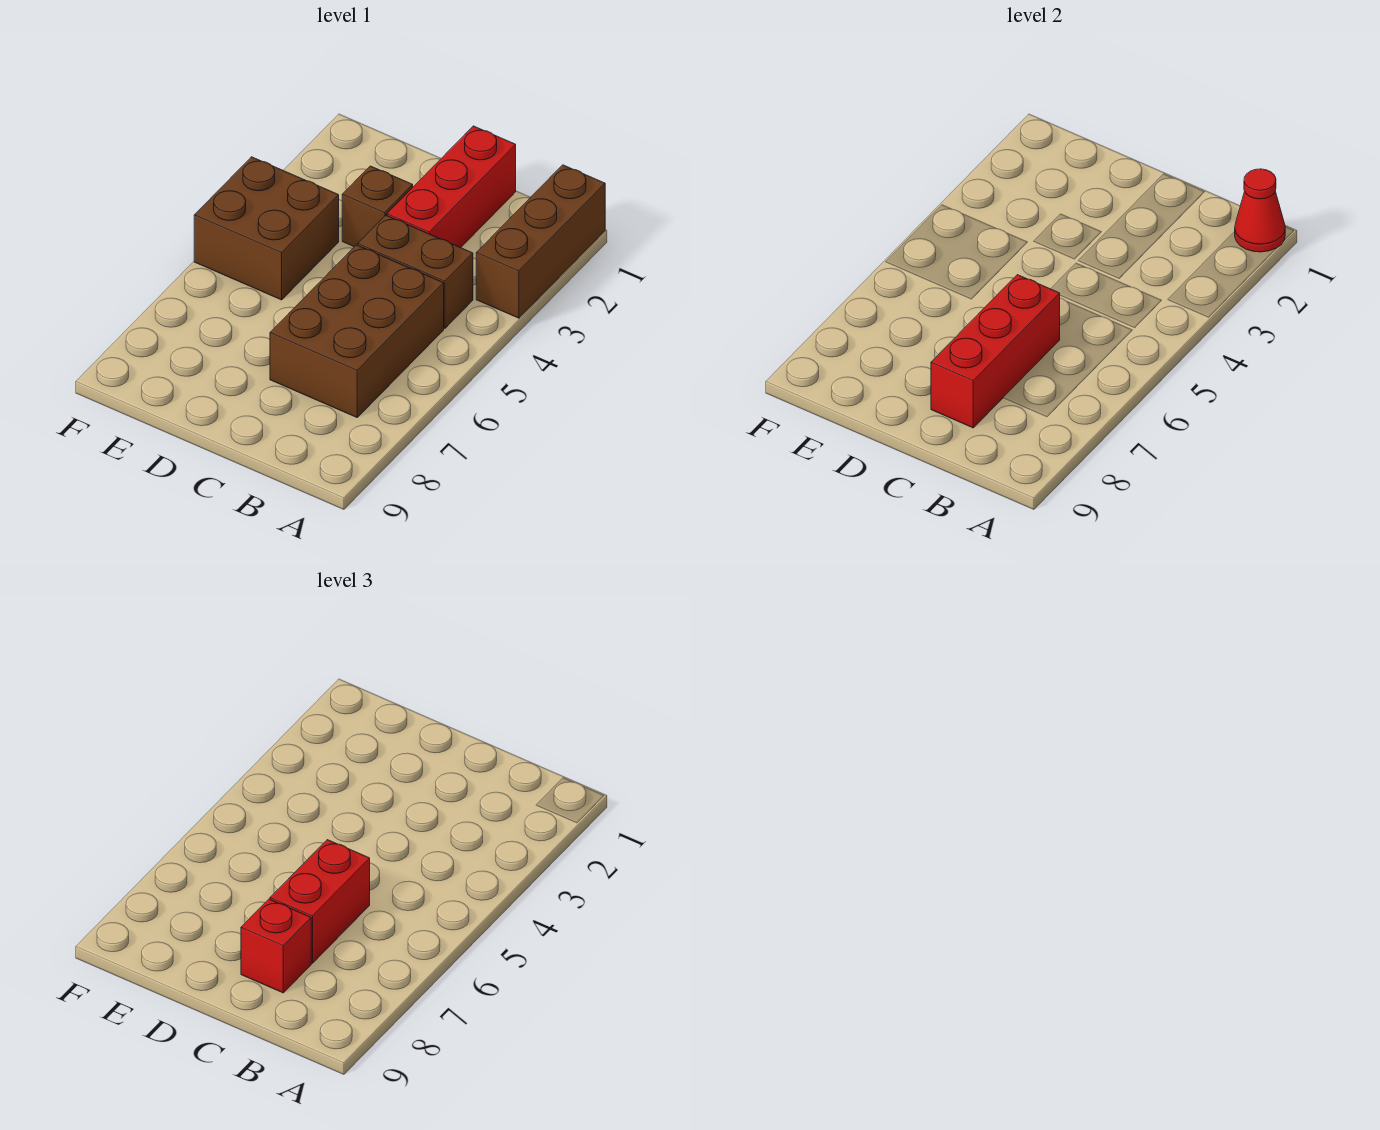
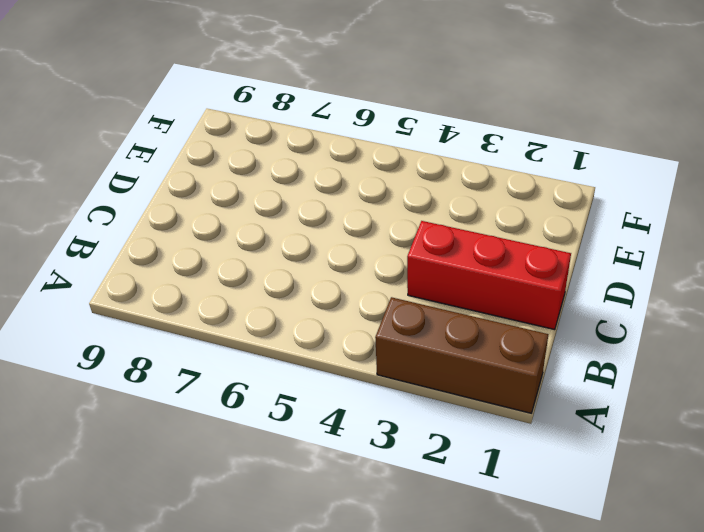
none -> brown brick B4:C4 level 1
none -> brown brick B5:C7 level 1

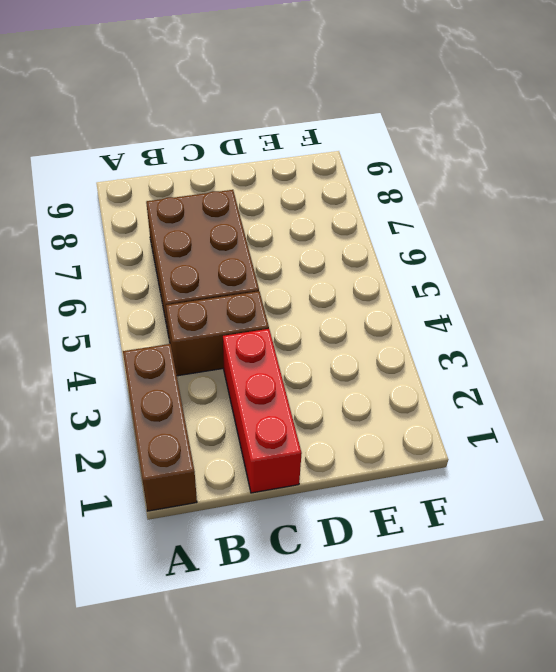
none -> brown brick D3 level 1
none -> brown brick E4:F5 level 1

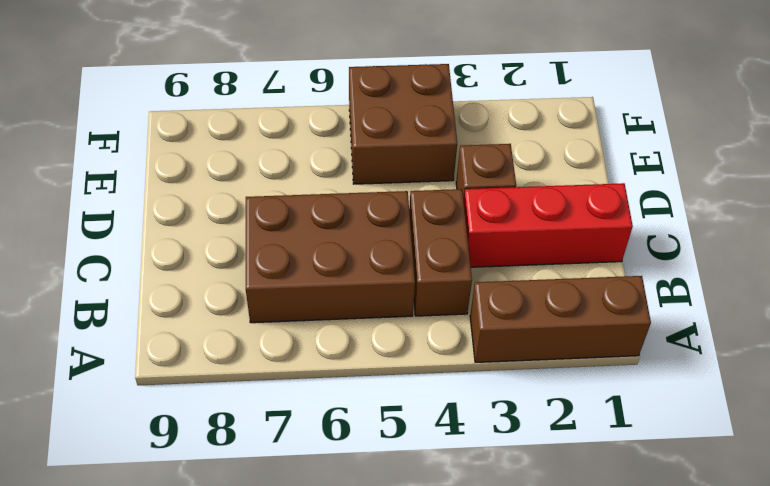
none -> red cone A1 level 2
none -> red brick C6:C8 level 2

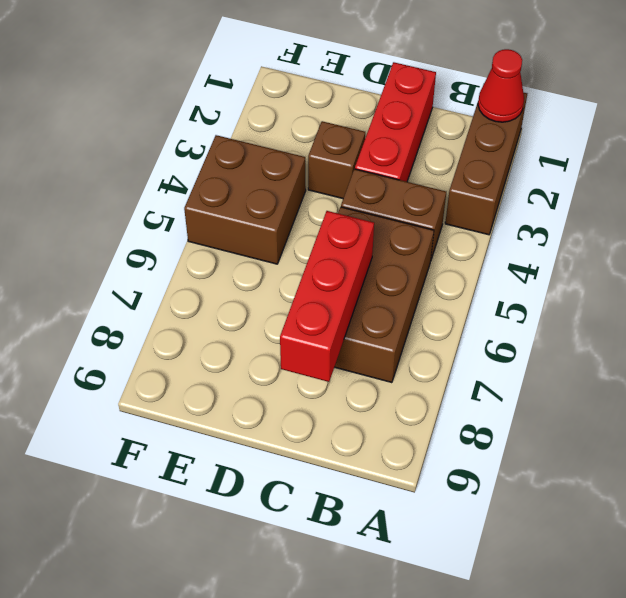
none -> red brick C6:C7 level 3
none -> red brick C8 level 3

